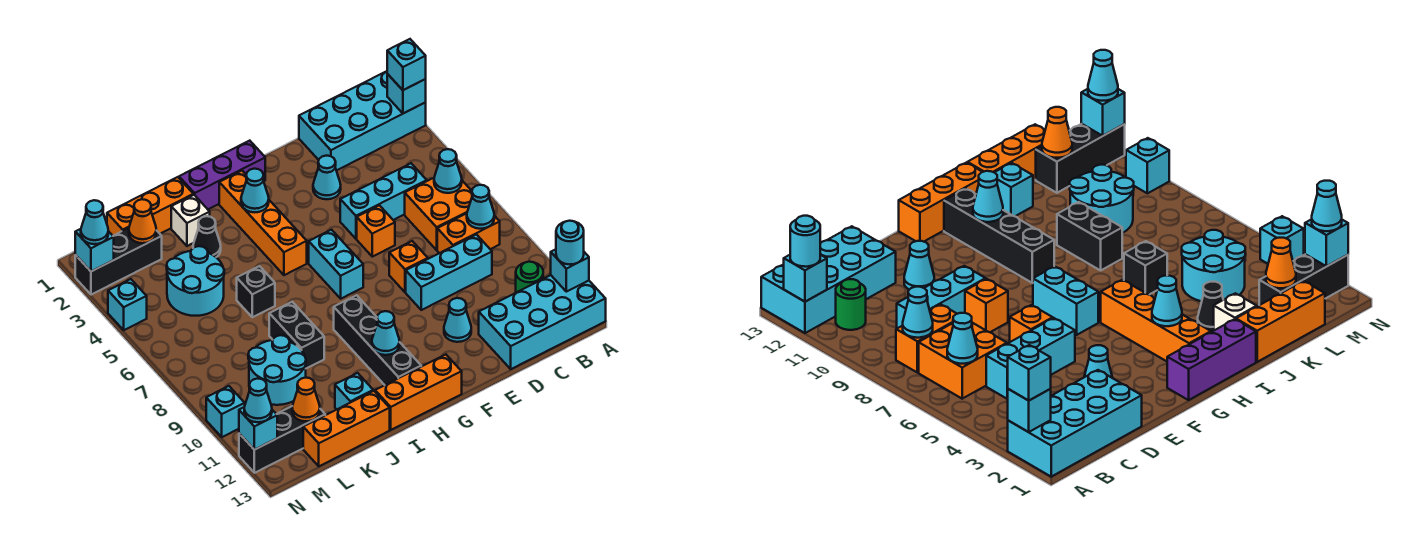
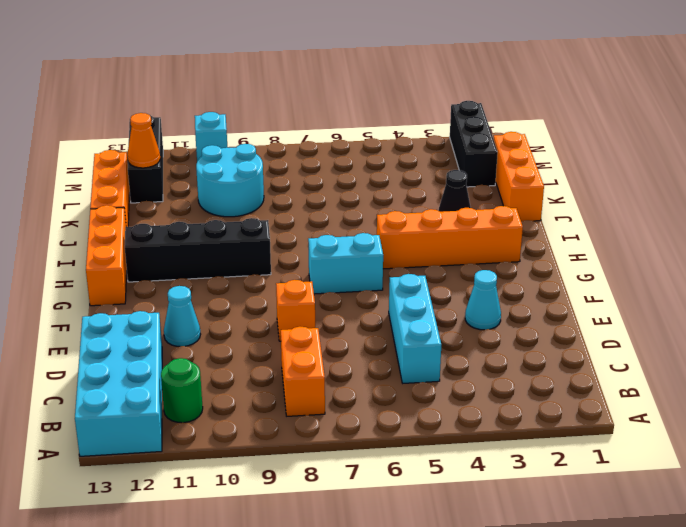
none -> cyan brick A1:D2 level 1
none -> orange brick B6:C7 level 1
none -> cyan brick C9:E9 level 1
none -> orange brick E6 level 1

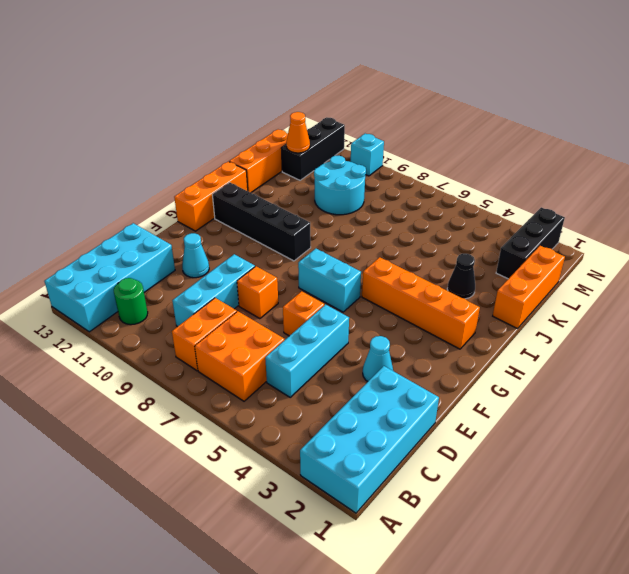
none -> purple brick G1:I1 level 1
none -> white brick J2 level 1
none -> black brick J6 level 1
none -> black brick J8:J9 level 1

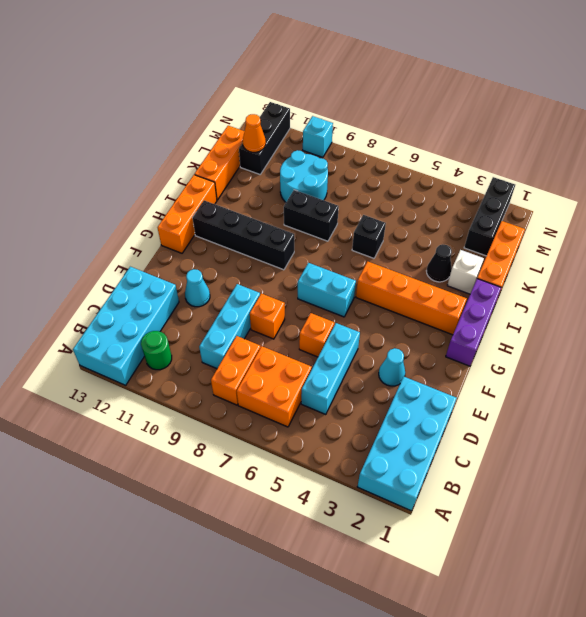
none -> cyan brick J12 level 1
none -> cyan round brick K4:L5 level 1
none -> cyan brick N4 level 1
none -> cyan brick A2 level 2

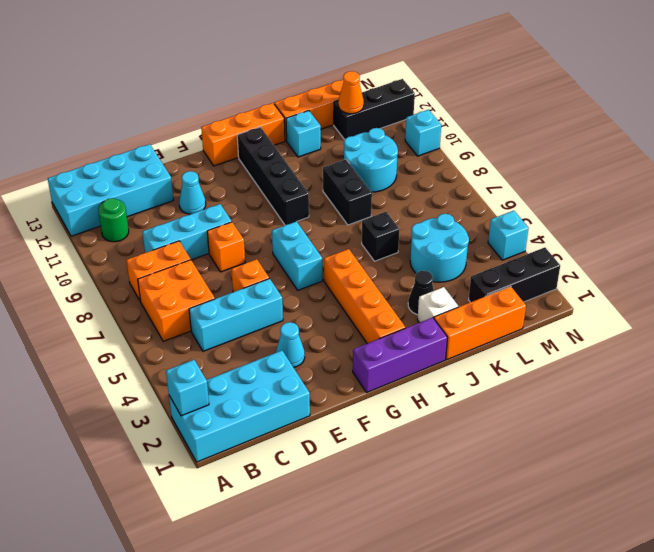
none -> cyan brick A12 level 2
none -> cyan cone B6 level 2
none -> cyan cone B8 level 2
none -> cyan cone H3 level 2

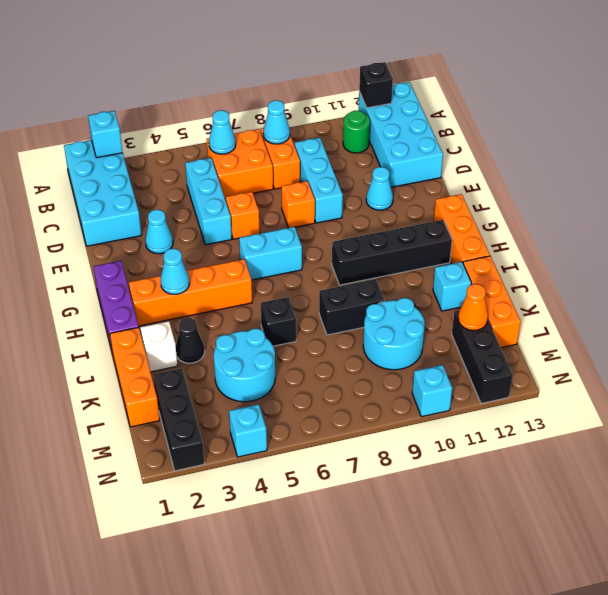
black brick A12 level 2 -> cyan brick A12 level 2
none -> cyan cone H11 level 2
none -> orange cone L2 level 2
none -> cyan brick N2 level 2
none -> cyan brick N12 level 2

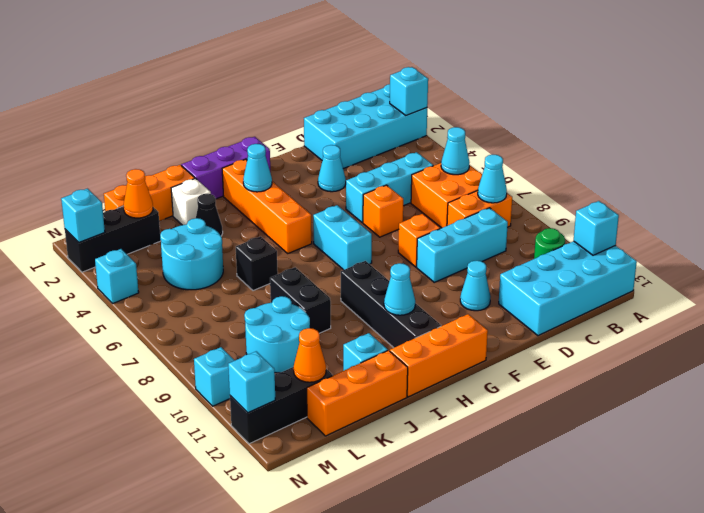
none -> cyan brick A2 level 3
none -> cyan round brick A12 level 3
none -> cyan cone N2 level 3
none -> cyan cone N12 level 3

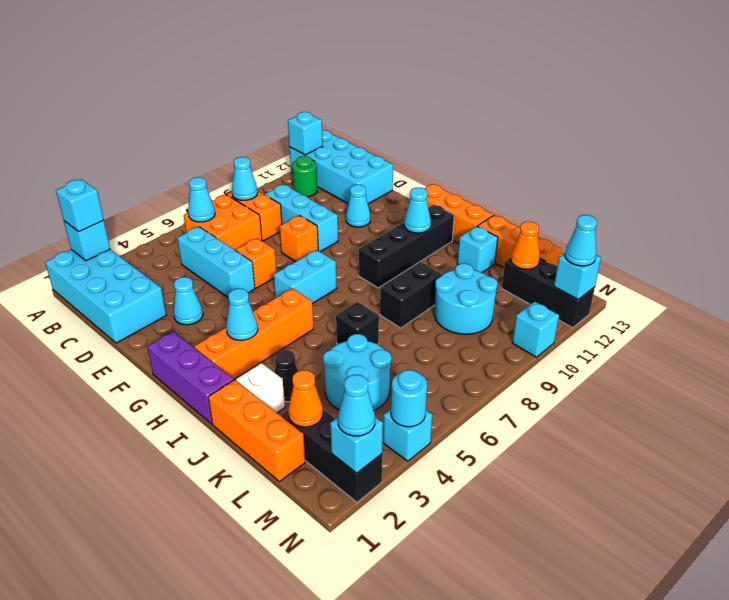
cyan round brick N4 level 2 -> cyan round brick A12 level 3

